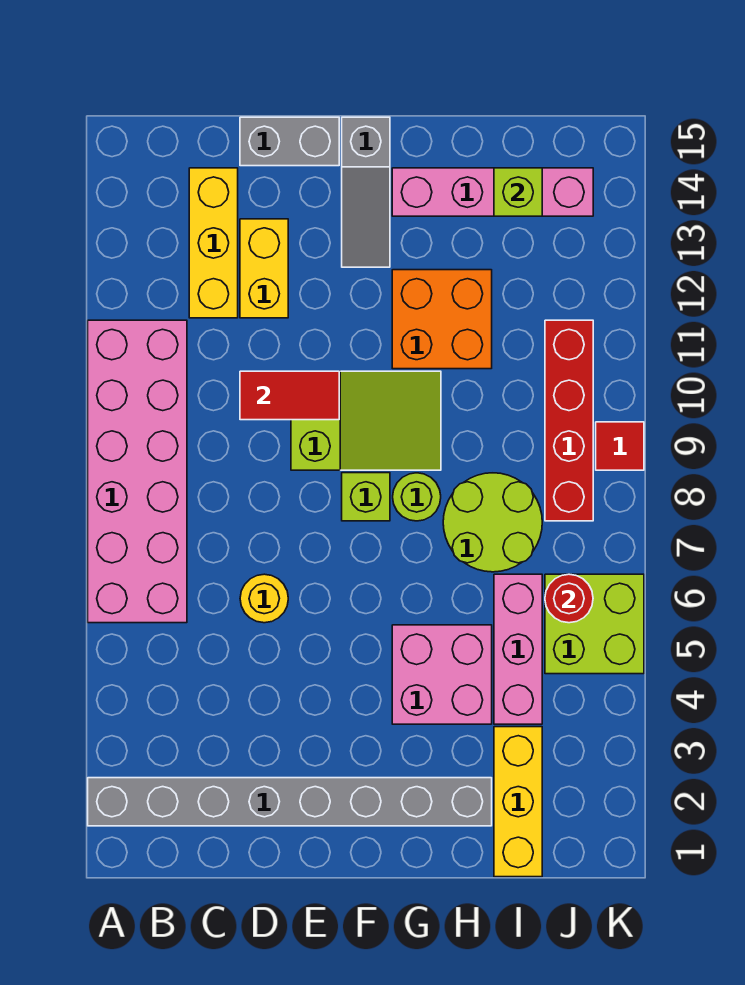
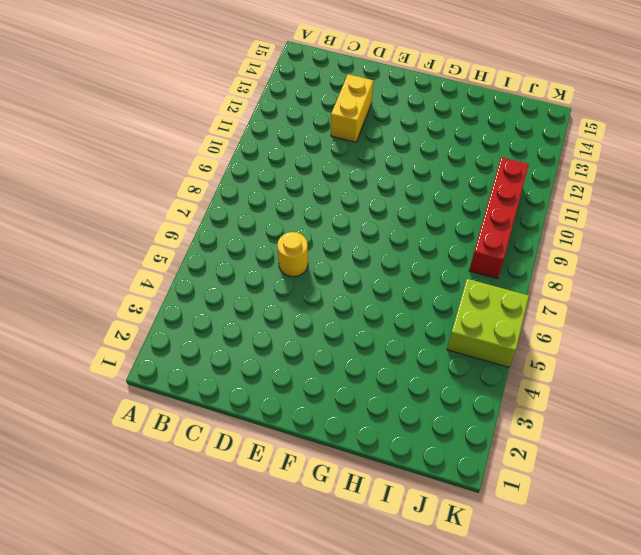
none -> grey brick A2:H2 level 1
none -> pink brick A6:B11 level 1
none -> yellow brick C12:C14 level 1

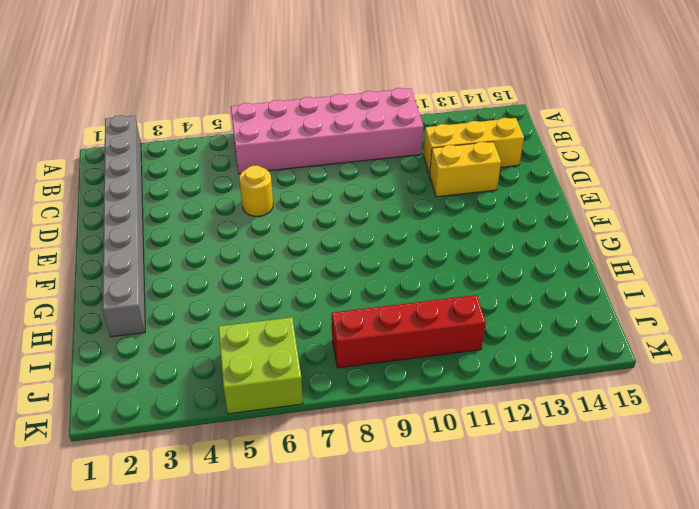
none -> grey brick D15:E15 level 1
none -> lime slope E9:G10 level 1 top E
none -> lime brick F8 level 1

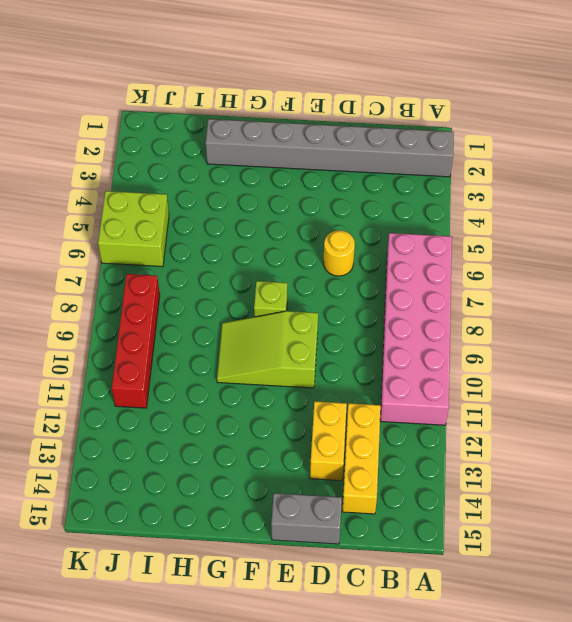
none -> grey slope F13:F15 level 1 top 15
none -> pink brick G4:H5 level 1
none -> lime round brick G8 level 1

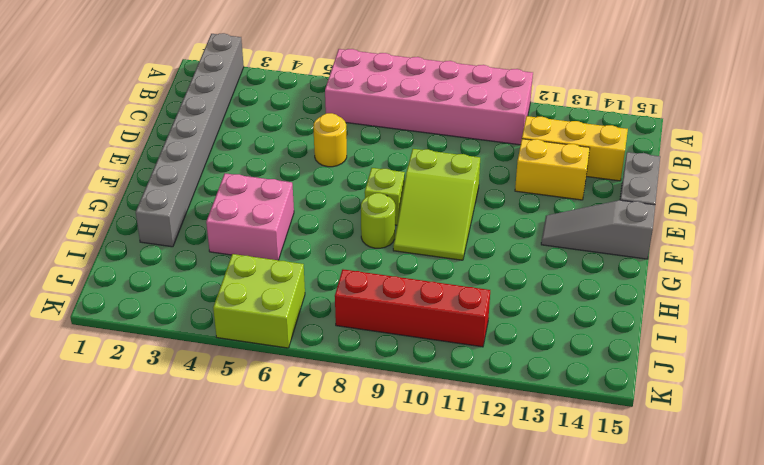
none -> orange brick G11:H12 level 1
none -> pink brick G14:J14 level 1
none -> lime round brick H7:I8 level 1

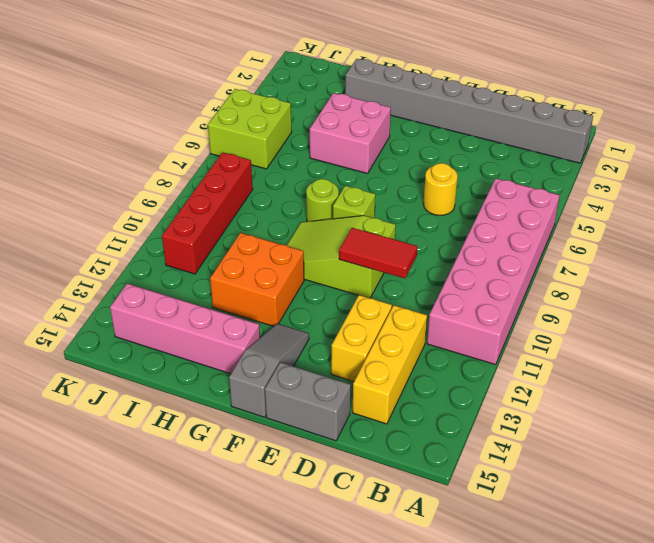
none -> lime round brick H7:I8 level 1
none -> yellow brick I1:I3 level 1
none -> pink brick I4:I6 level 1

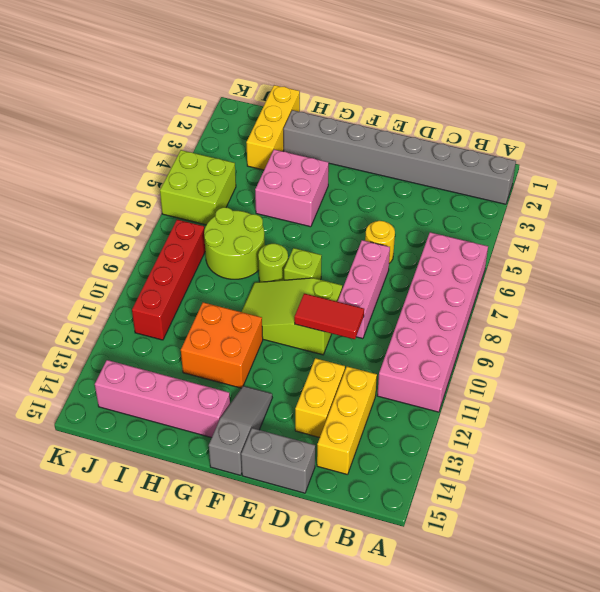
pink brick D7:D9 level 1 -> pink brick I4:I6 level 1
none -> red tile K9 level 1
none -> lime brick I14 level 2
none -> red round brick J6 level 2

